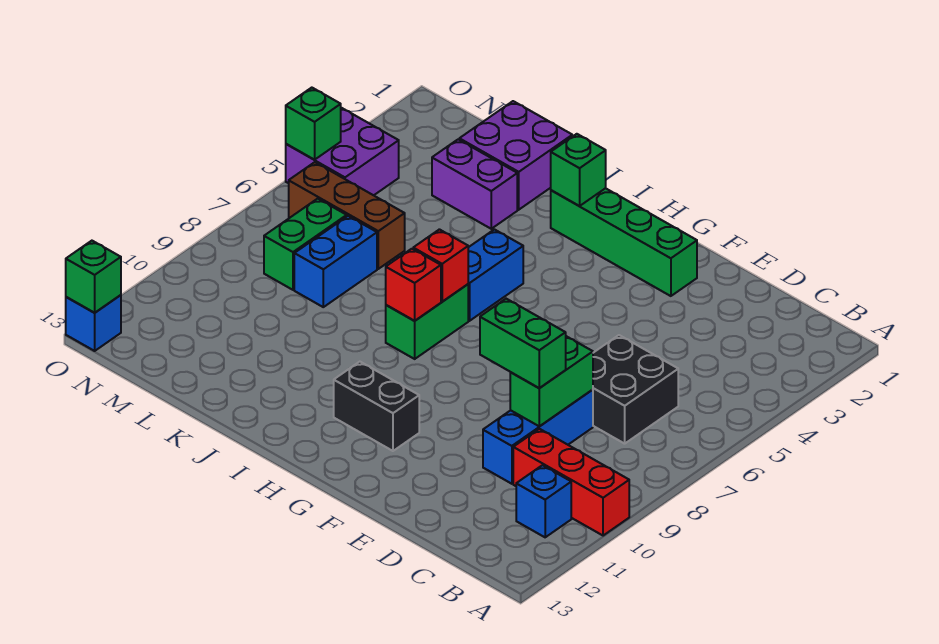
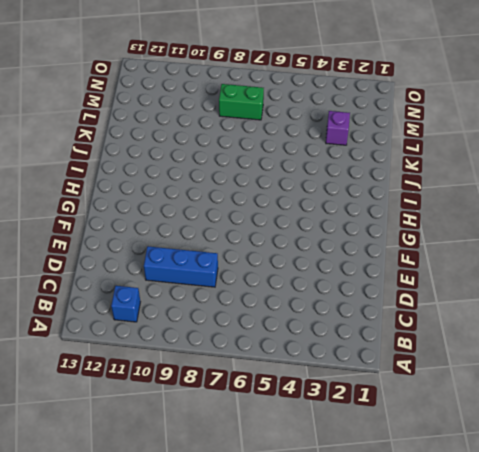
purple brick L3 level 1 -> purple brick K3:L3 level 1
none -> red brick A10:C10 level 1
none -> black brick C6:D7 level 1
none -> green brick F2:I2 level 1

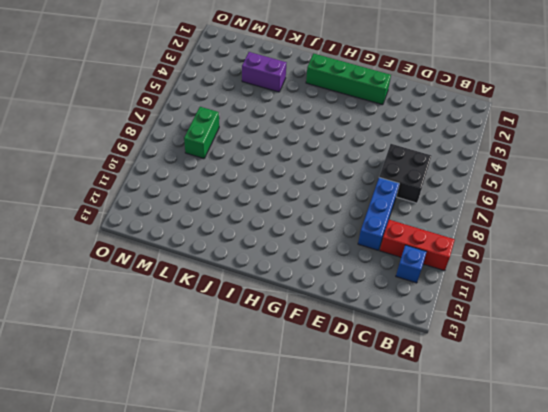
none -> black brick G11:H11 level 1
none -> blue brick I5:I6 level 1
none -> green brick I7:I8 level 1

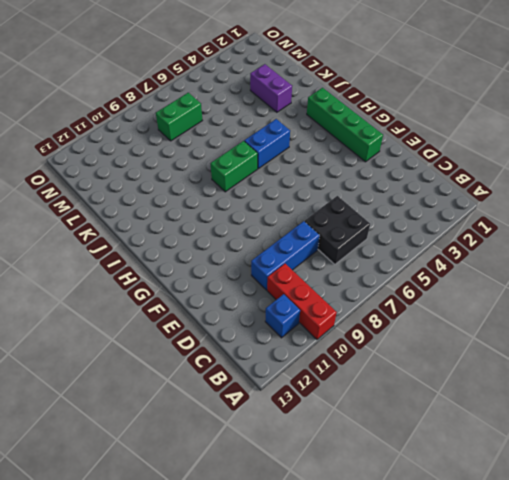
none -> black brick G11:H11 level 1
none -> purple brick K1:L2 level 1
none -> brown brick L6:N6 level 1

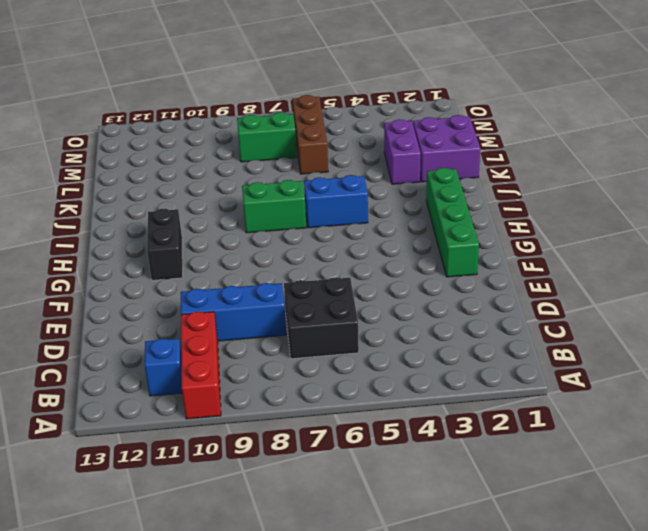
none -> blue brick L7:L8 level 1
none -> purple brick N4:O5 level 1
none -> blue brick O13 level 1

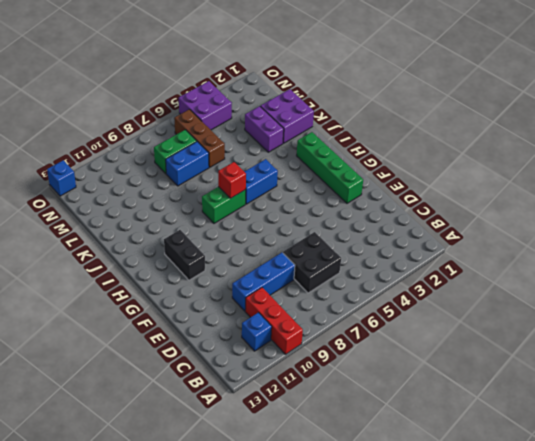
none -> green brick D8:D9 level 2
none -> green brick I2 level 2
none -> red brick I8 level 2

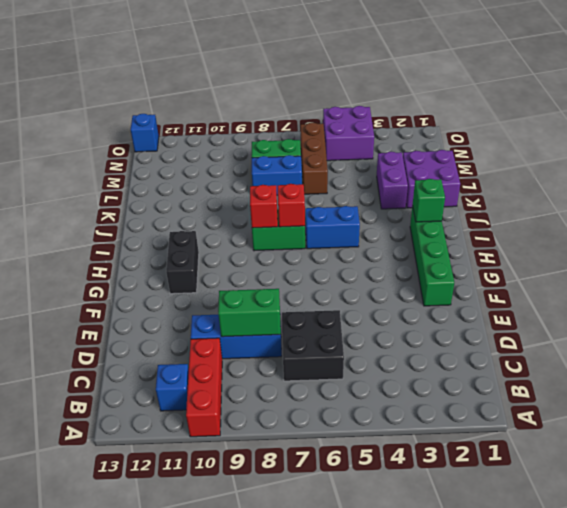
none -> green brick O5 level 2
none -> green brick O13 level 2
none -> green brick D9:E9 level 3

